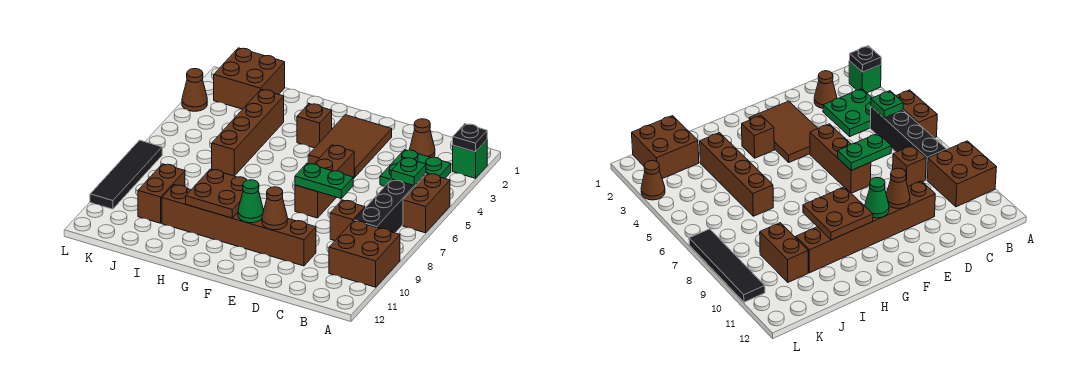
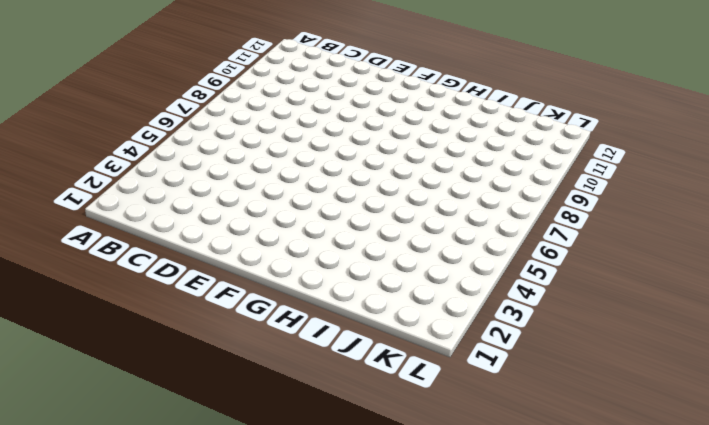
none -> green brick A2 level 1
none -> brown brick A5:A6 level 1
none -> brown brick A9:B10 level 1

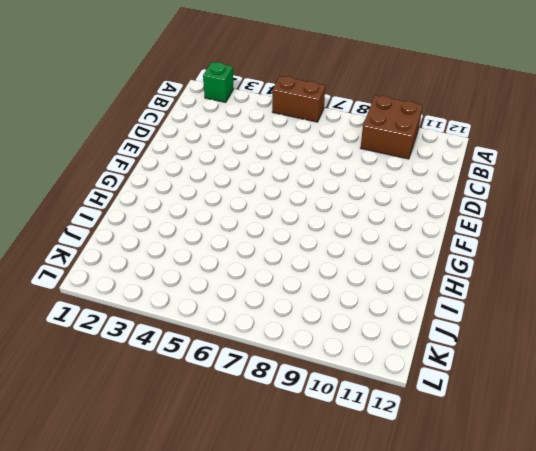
none -> green plate B3:C4 level 1
none -> black brick B5:B8 level 1
none -> brown cone C2 level 1

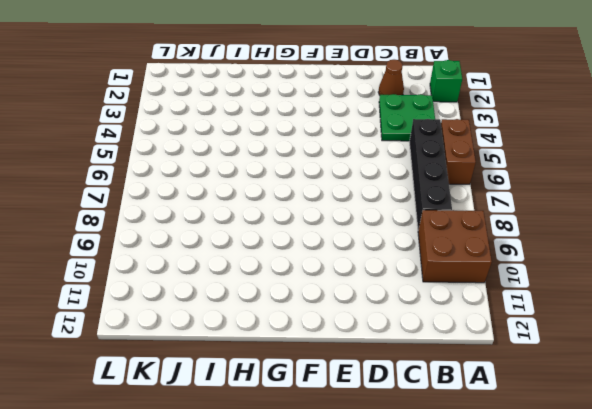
none -> brown brick C8 level 1
none -> brown brick D10:I10 level 1
none -> brown tile E2:F4 level 1

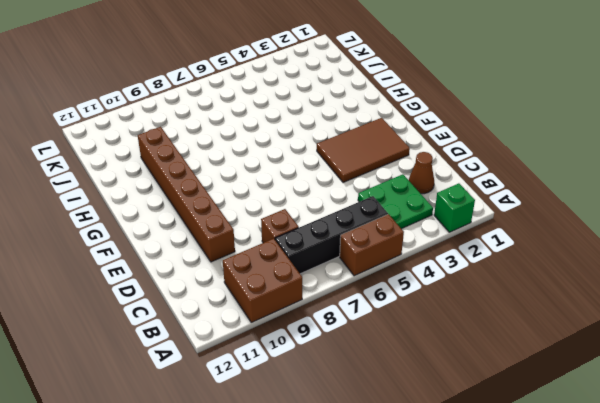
none -> brown brick E5:E7 level 1
none -> brown brick G3 level 1
none -> brown brick I3:I6 level 1

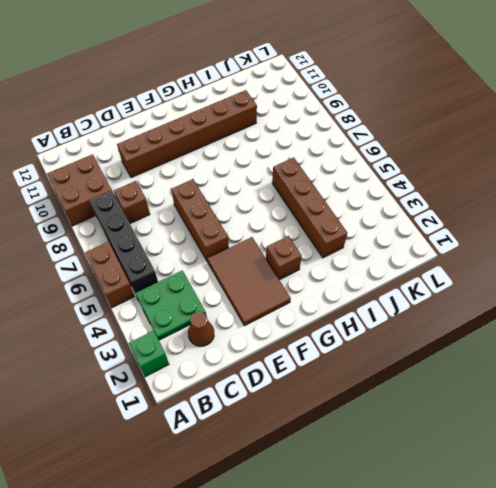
none -> brown brick J1:K2 level 1
none -> brown brick J9:J10 level 1
none -> brown cone L3 level 1

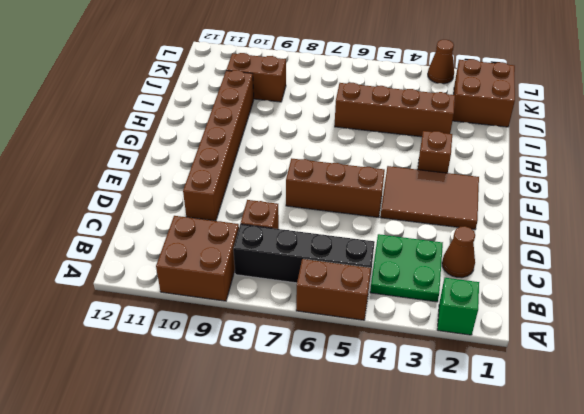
none -> black tile L7:L10 level 1
none -> black plate A2 level 2
none -> green plate B5 level 2

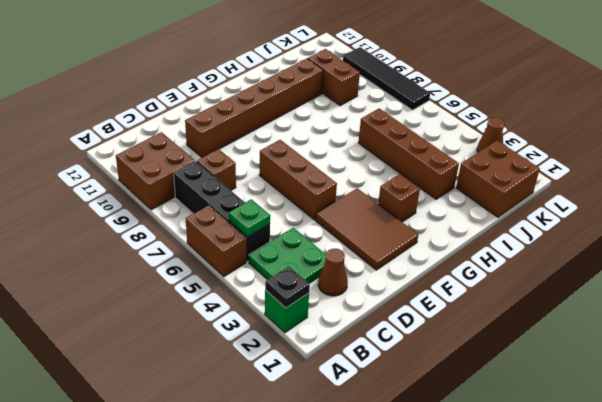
none -> green plate D7:E7 level 2
none -> brown cone E10 level 2
none -> green cone F10 level 2

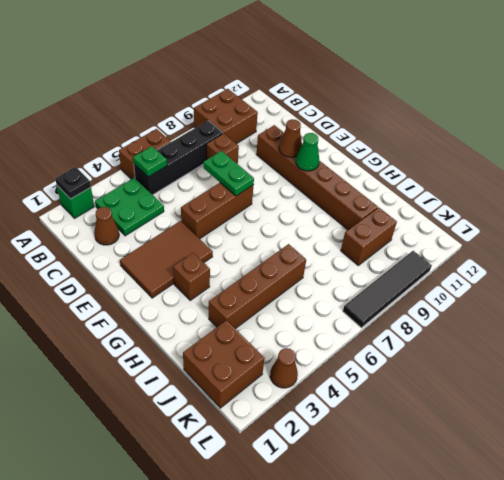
none -> brown plate G9:H10 level 2

